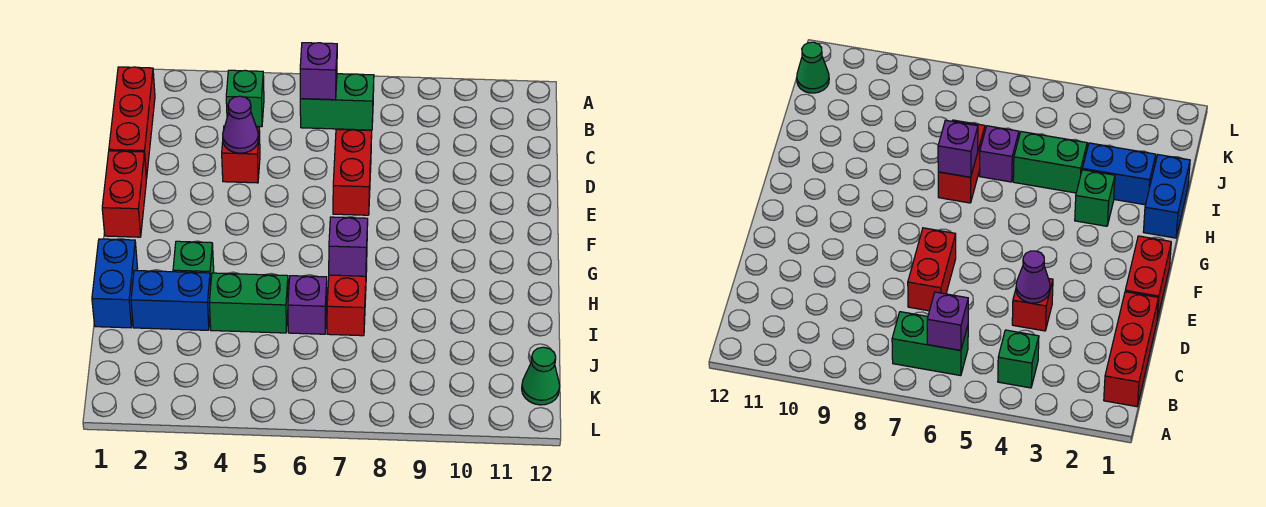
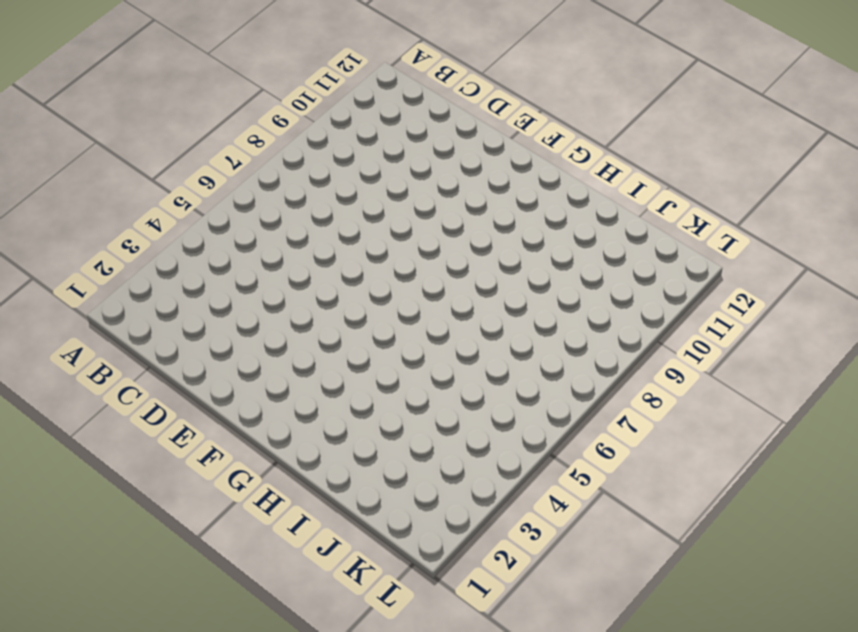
none -> red brick B1:D1 level 1
none -> green brick B4 level 1
none -> green brick B6:B7 level 1

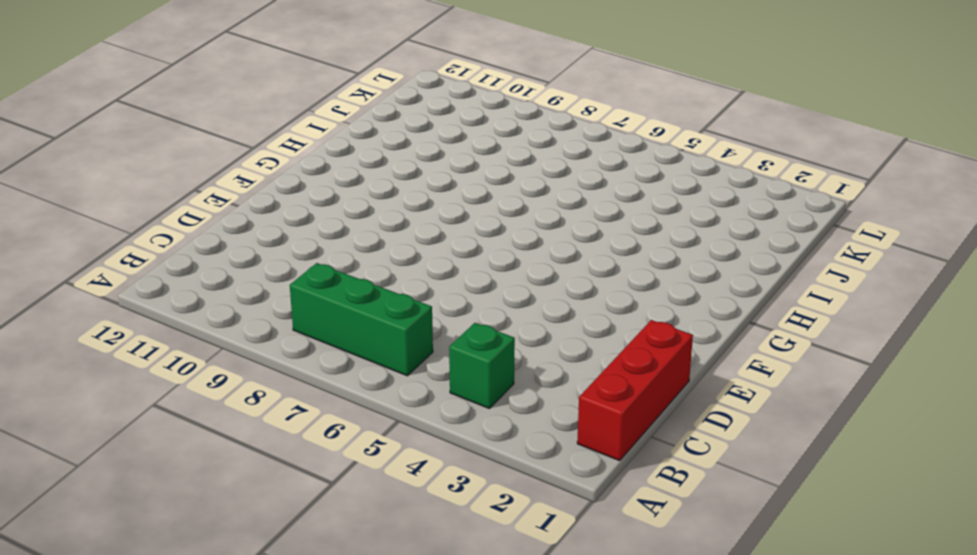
green brick B6:B8 level 1 -> green brick B6:B7 level 1
none -> red brick D4 level 1
none -> red brick D7:E7 level 1
none -> red brick E1:F1 level 1

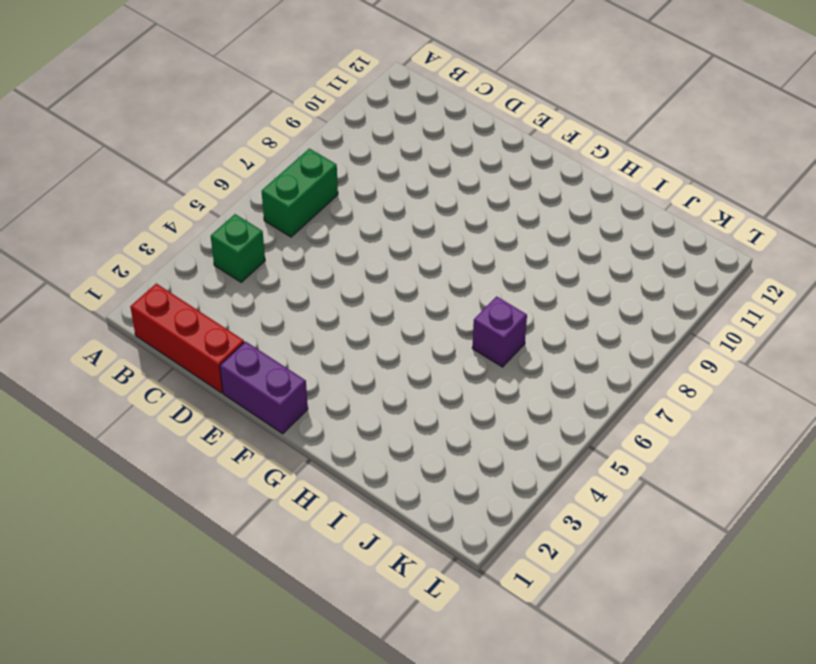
purple brick E1:F1 level 1 -> red brick E1:F1 level 1
none -> red brick D4 level 1
none -> red brick D7:E7 level 1
none -> blue brick H1:I1 level 1

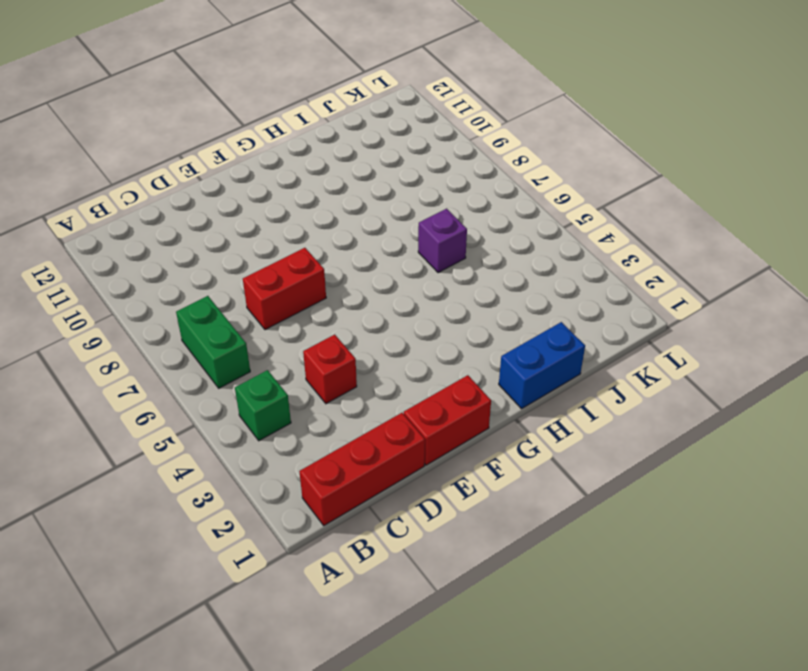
none -> green brick H3 level 1
none -> red brick H7:I7 level 1
none -> blue brick I2:I3 level 1

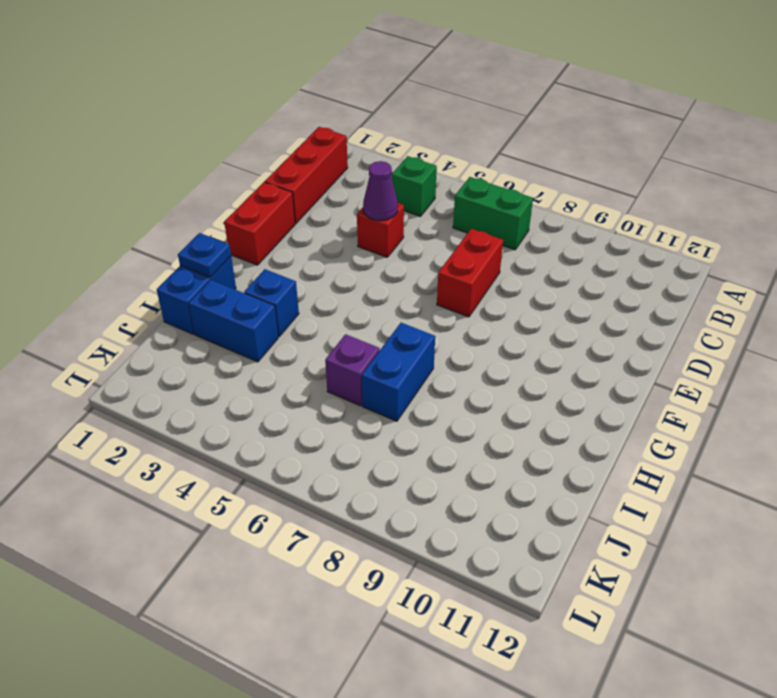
blue plate H1 level 2 -> none
blue brick H3 level 1 -> green brick H3 level 1
blue brick H7:I7 level 1 -> red brick H7:I7 level 1
none -> green brick I4:I5 level 1
none -> green cone K12 level 1
none -> purple brick B6 level 2

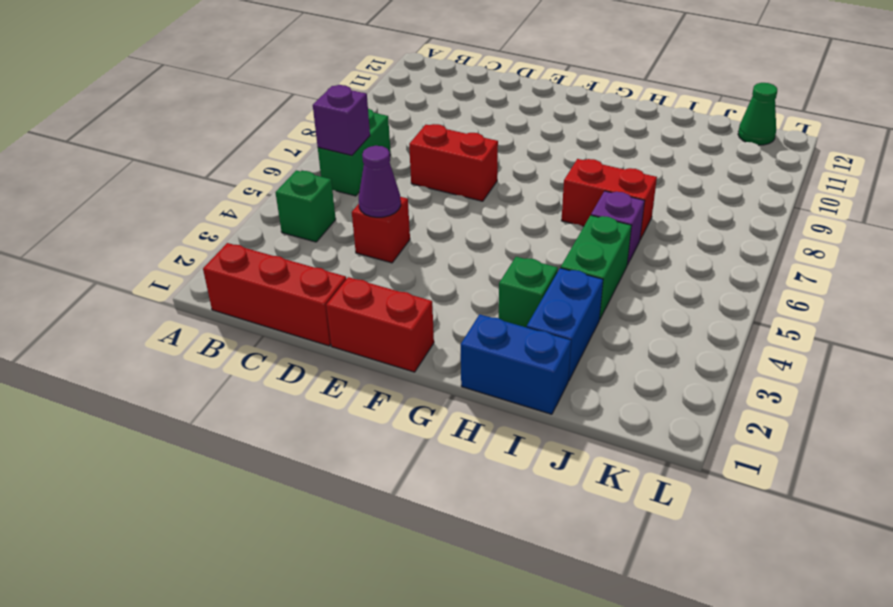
none -> purple brick H7 level 2

